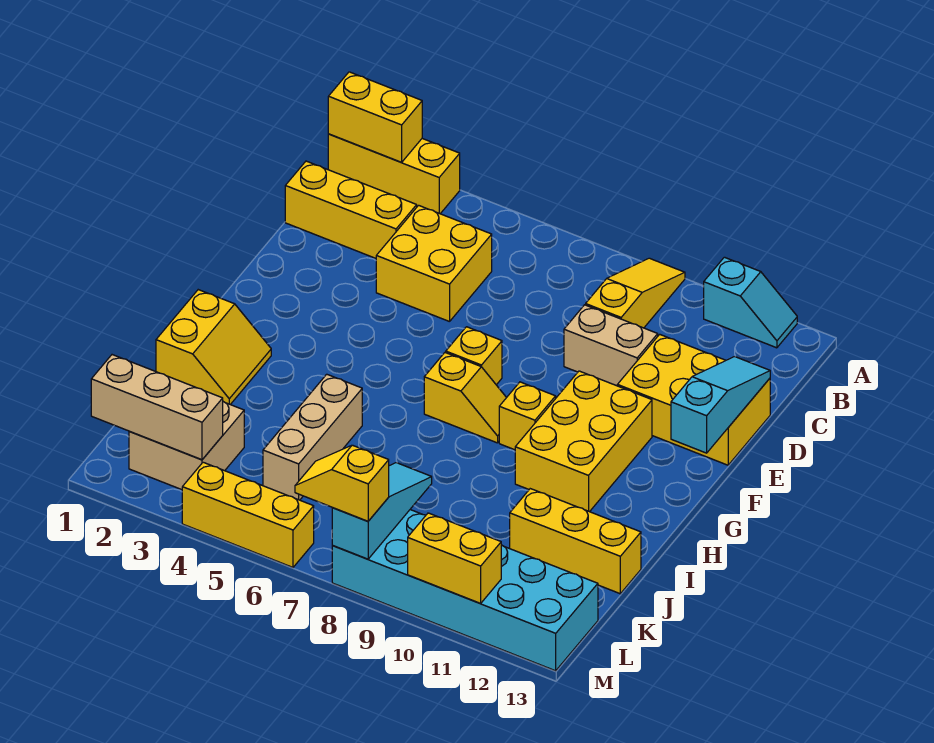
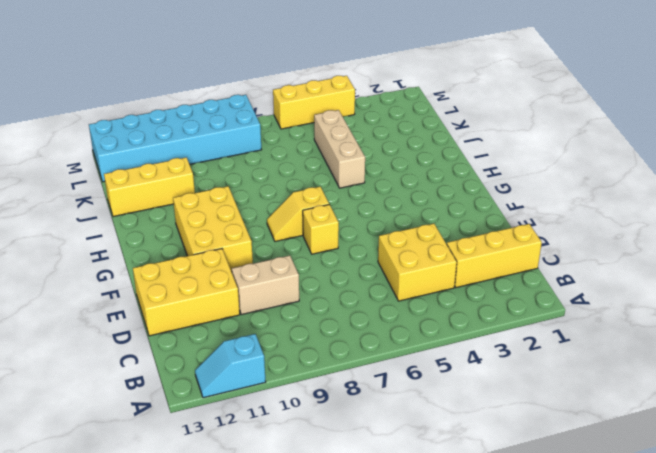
none -> yellow brick A1:A3 level 1
none -> yellow slope A9:C9 level 1 top C
none -> yellow brick G9 level 1

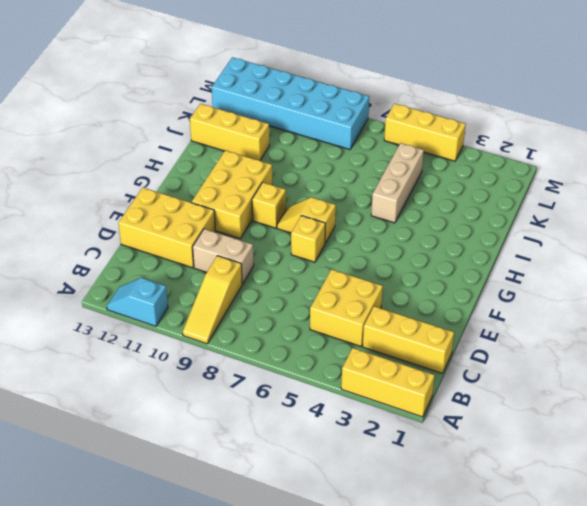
none -> yellow slope H1:I2 level 1 top 1
none -> tan brick K2:L3 level 1
none -> yellow brick A1:A2 level 2

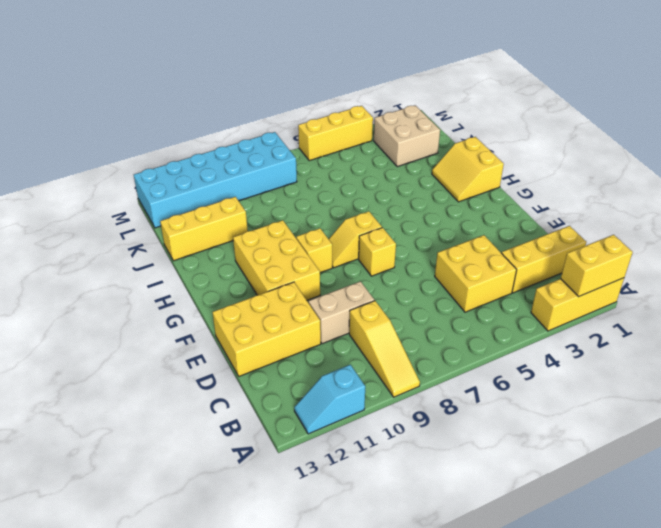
none -> tan brick I5:K5 level 1
none -> cyan slope D13:F13 level 2 top F
none -> cyan slope K8:M8 level 2 top M

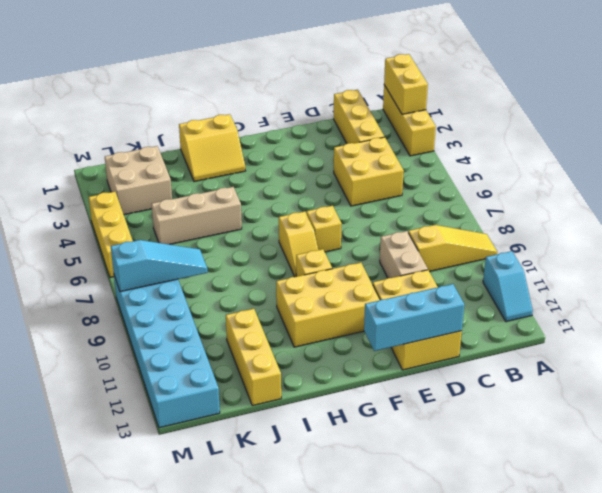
cyan brick D13:F13 level 2 -> cyan slope D13:F13 level 2 top F
none -> tan brick L1:L3 level 2
none -> yellow brick M10:M11 level 2
none -> yellow slope M7:M8 level 3 top 8

